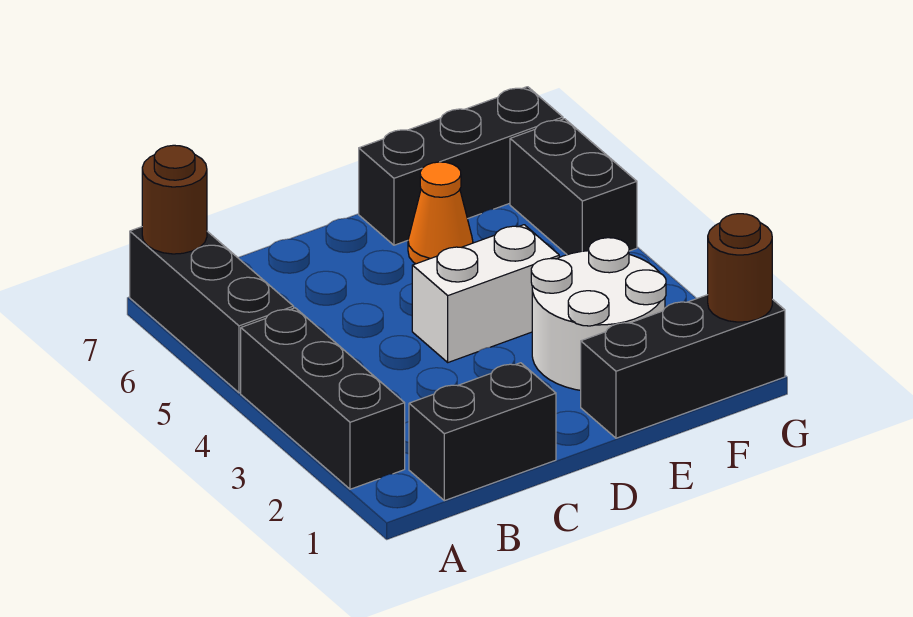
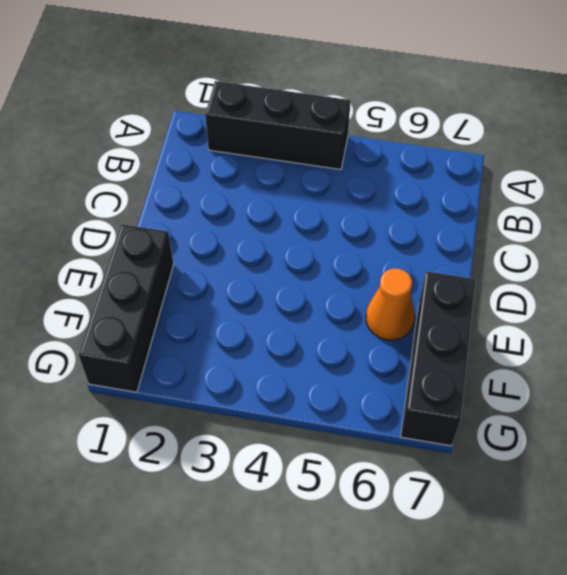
none -> black brick A5:A7 level 1
none -> black brick B1:C1 level 1

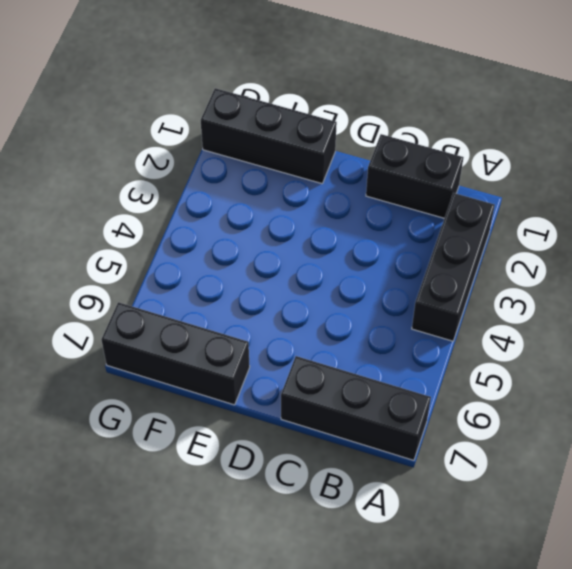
black brick A7:C7 level 1 -> black brick A5:A7 level 1
none -> white brick D4:E4 level 1
none -> white round brick E2:F3 level 1

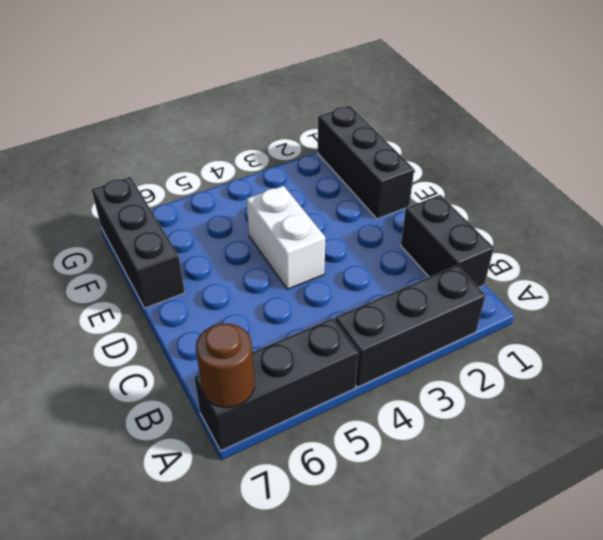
none -> white round brick E2:F3 level 1
none -> orange cone E6 level 1

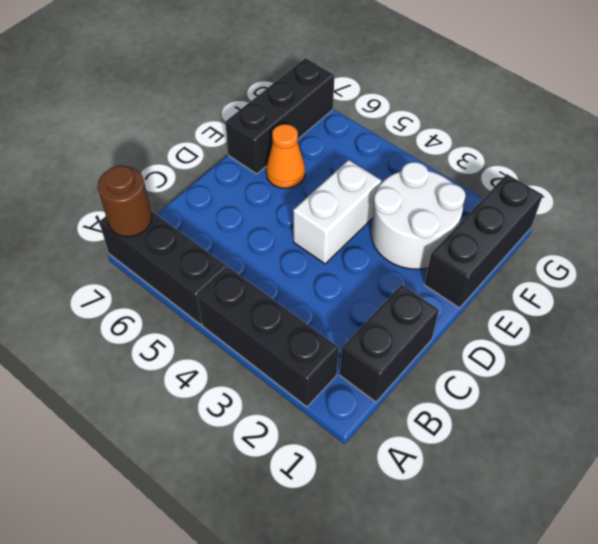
none -> black brick G5:G6 level 1
none -> brown round brick G1 level 2

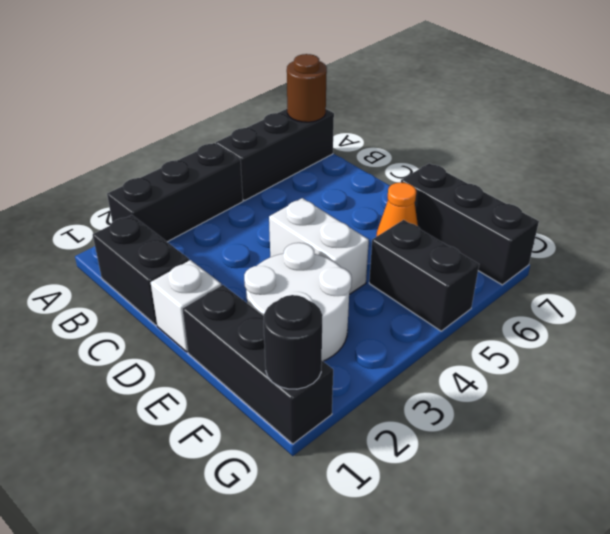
white brick D1 level 1 -> none
black brick F5:G5 level 1 -> black brick G5:G6 level 1
black round brick G1 level 2 -> brown round brick G1 level 2

